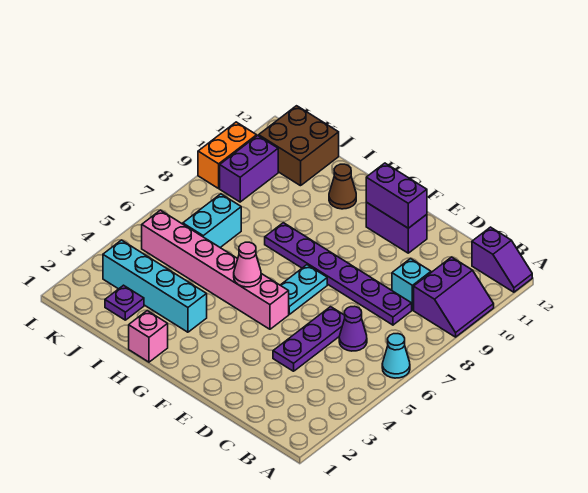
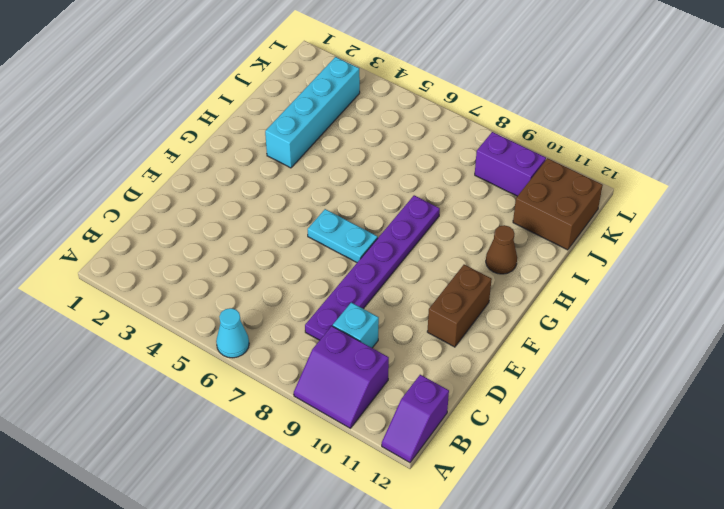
brown brick E11:F11 level 1 -> purple brick E11:F11 level 1
none -> purple cone C6 level 1
none -> purple plate D4:D6 level 1
none -> pink brick F5:K5 level 1

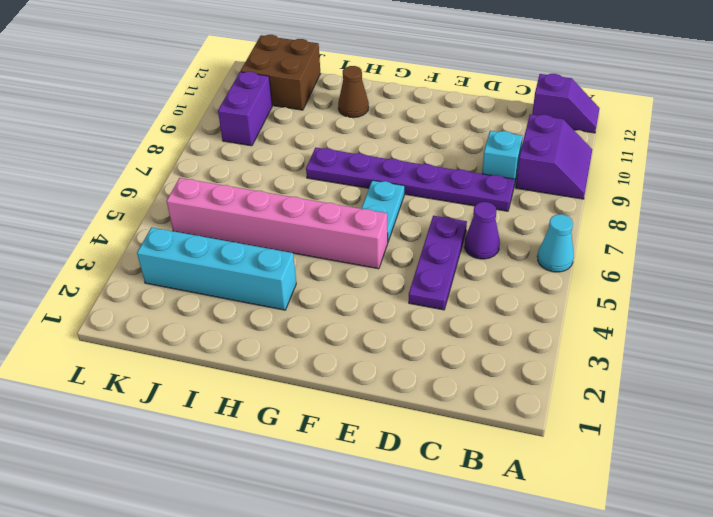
none -> purple brick E11:F11 level 1
none -> pink brick H1 level 1
none -> purple plate J2 level 1

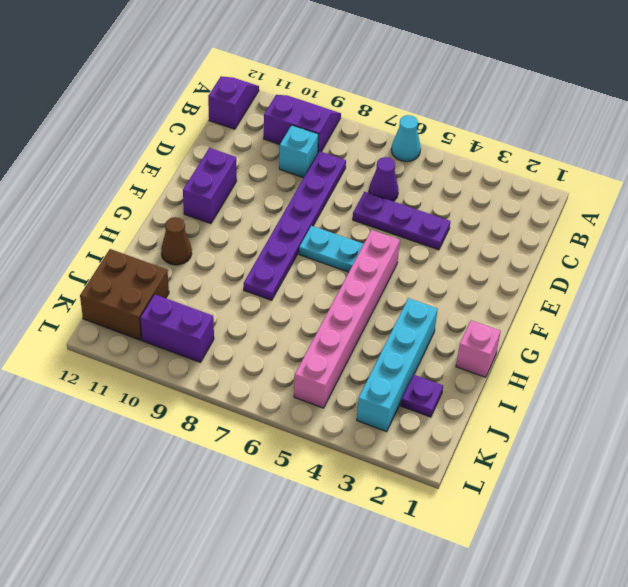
none -> cyan brick J6:J7 level 1
none -> orange brick L9:L10 level 1
none -> purple brick E11:F11 level 2

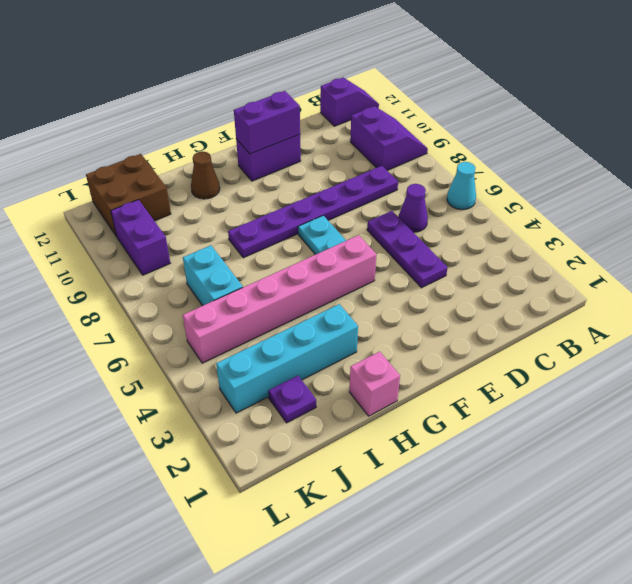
none -> cyan brick C9 level 1
none -> orange brick L9:L10 level 1
none -> pink cone G5 level 2

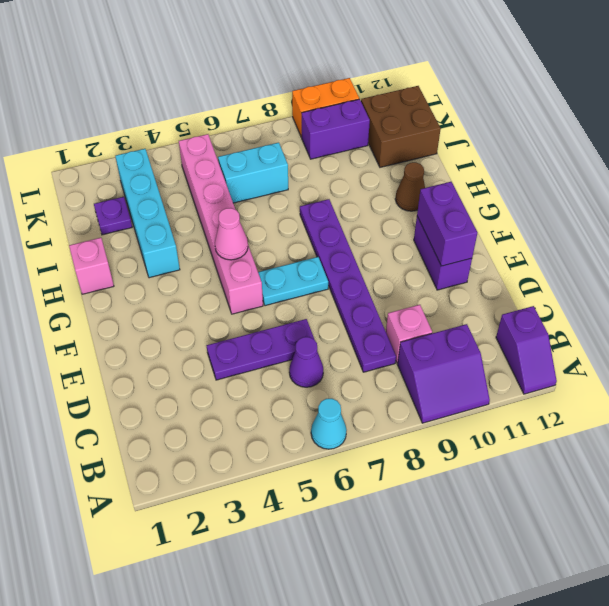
pink brick C9 level 1 -> cyan brick C9 level 1

